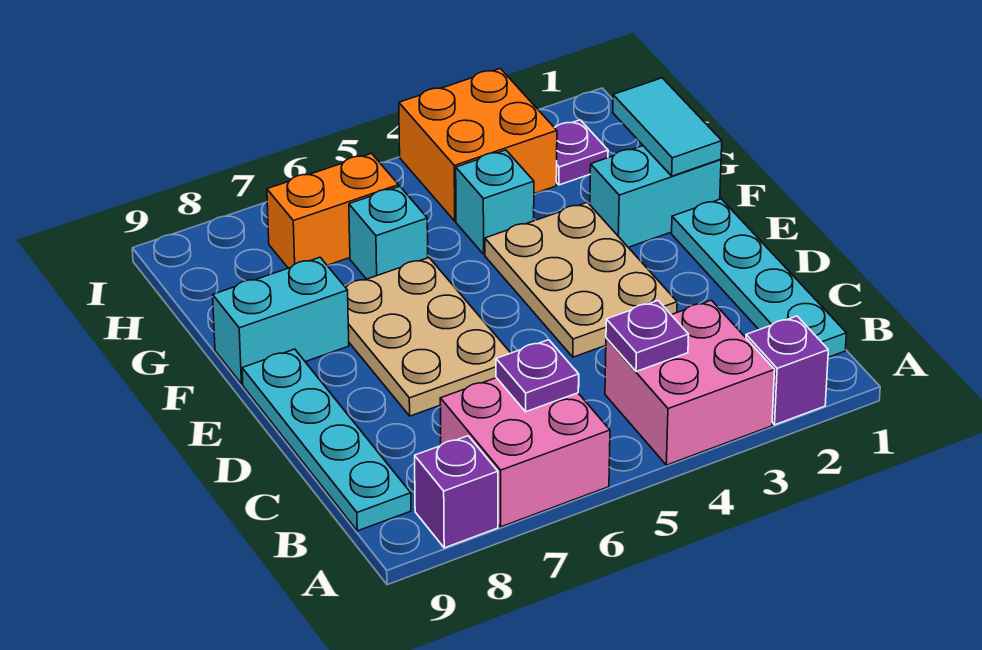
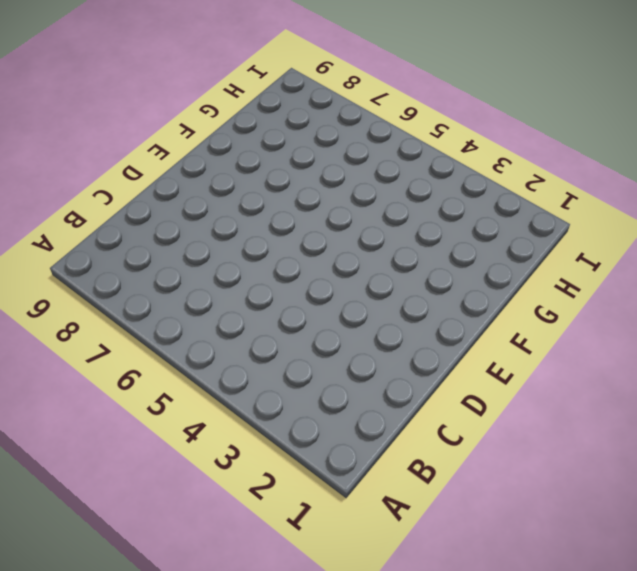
none -> purple brick A2 level 1
none -> pink brick A3:B4 level 1
none -> pink brick A6:B7 level 1

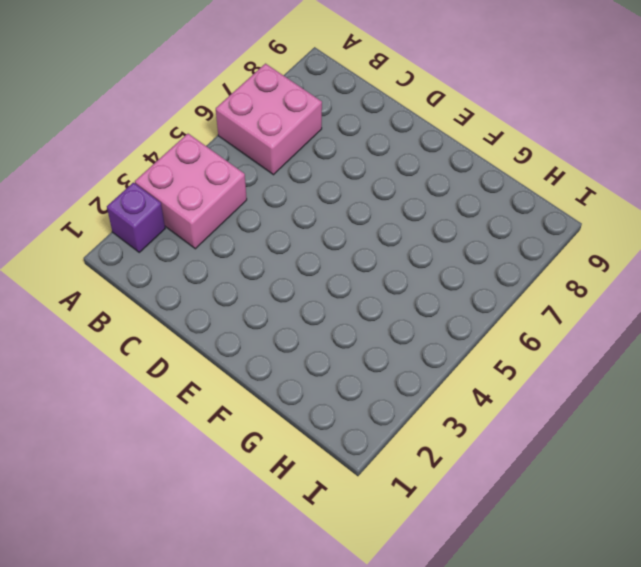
none -> purple brick A8 level 1
none -> cyan plate B1:E1 level 1
none -> cyan plate B9:E9 level 1

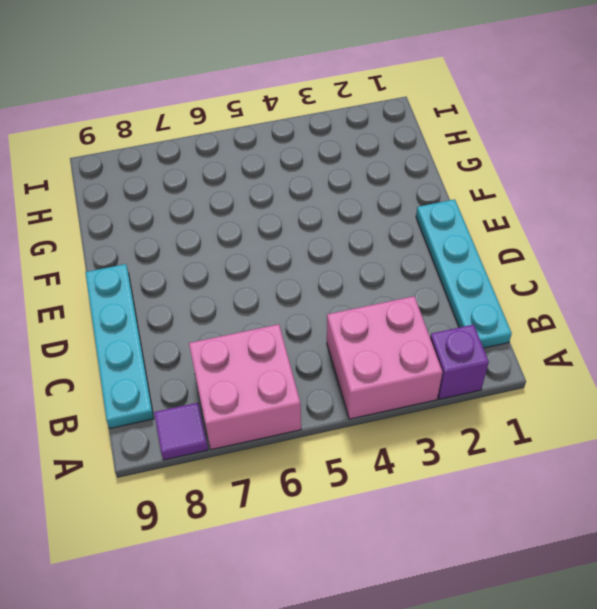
purple tile A8 level 1 -> purple brick A8 level 1
none -> tan plate D3:F4 level 1
none -> tan plate D6:F7 level 1
none -> cyan brick F1:F2 level 1

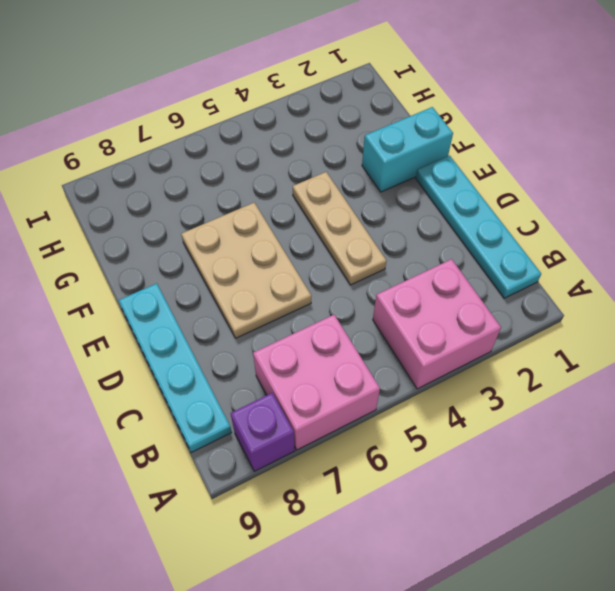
tan plate D4:F4 level 1 -> tan plate D3:F4 level 1
none -> purple brick A2 level 1
none -> cyan brick F8:F9 level 1
none -> cyan brick G4 level 1

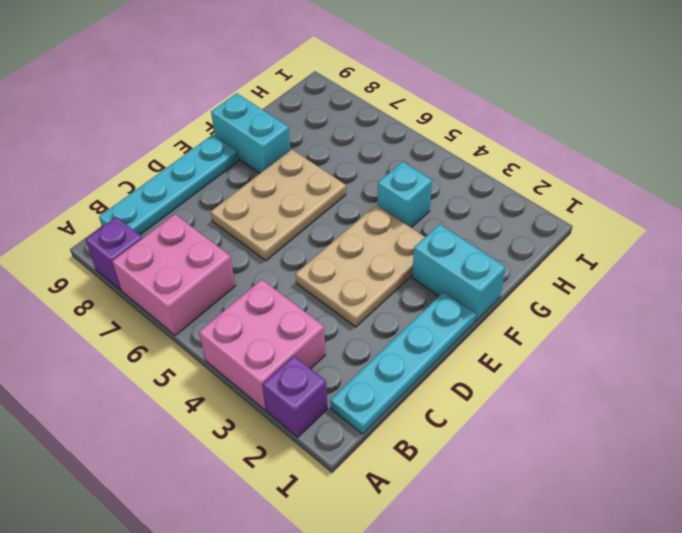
none -> cyan brick G6 level 1
none -> purple plate H2 level 1
none -> orange brick H3:I4 level 1

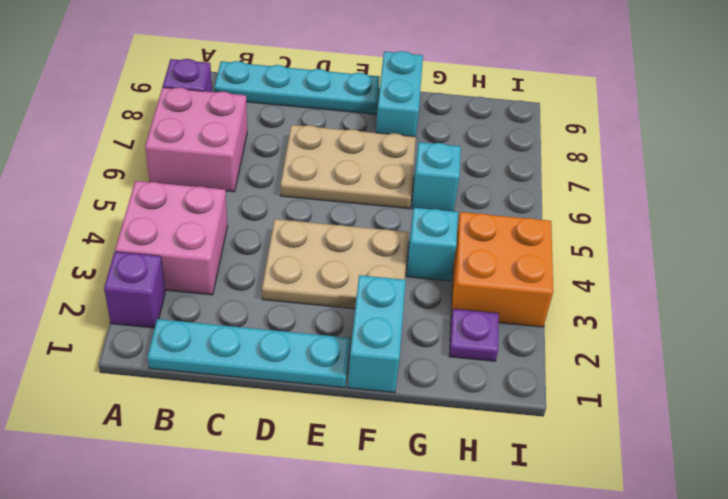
none -> orange brick H6:H7 level 1
none -> purple plate B4 level 2
none -> purple plate B6 level 2

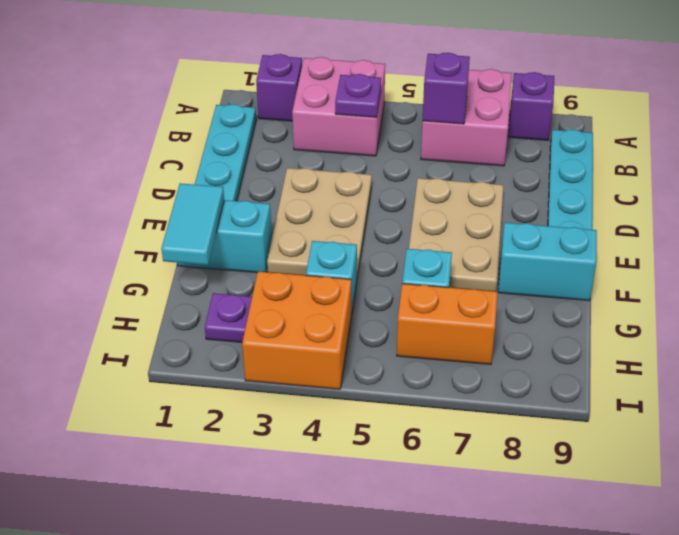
purple brick B6 level 2 -> purple plate B6 level 2

